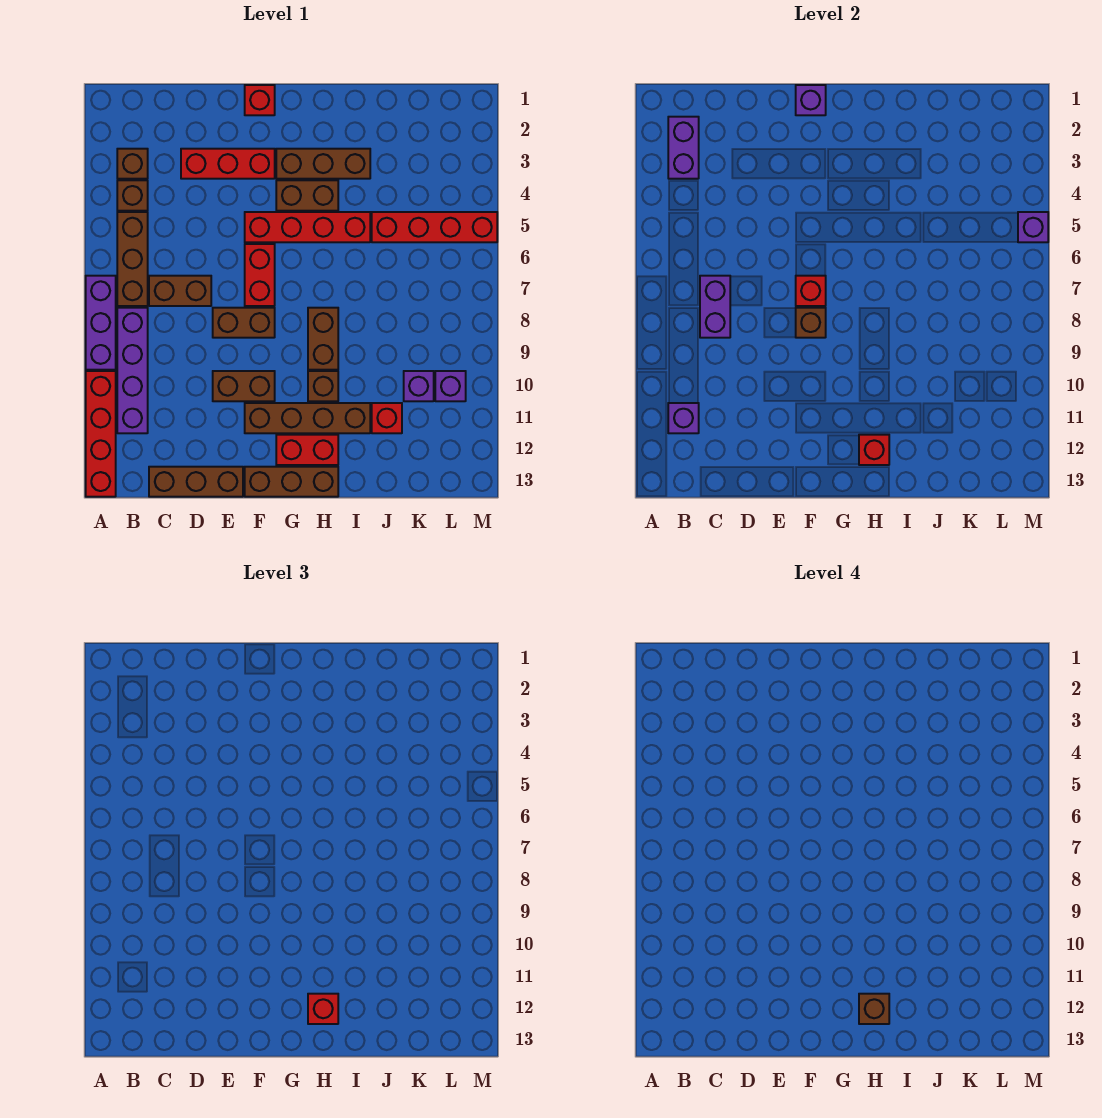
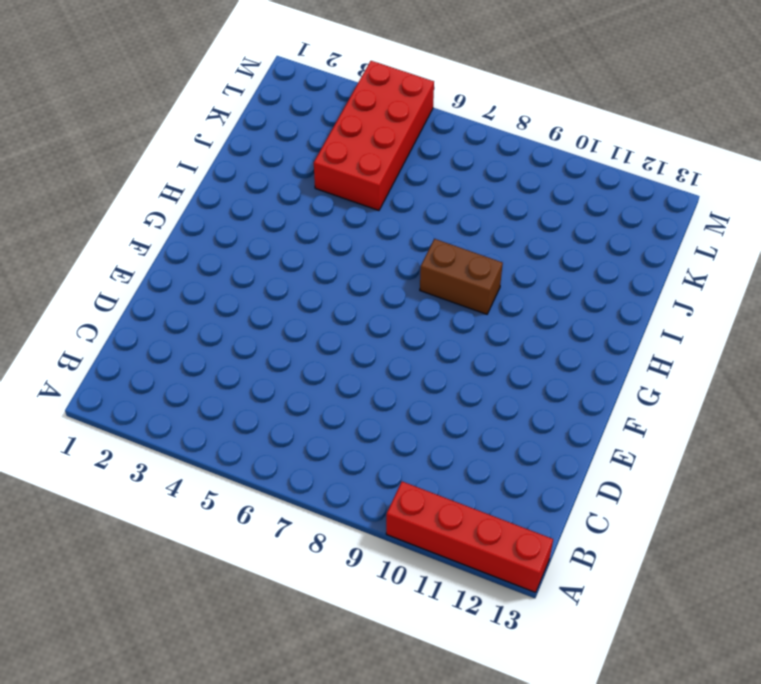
red brick J4:M5 level 1 -> red brick J5:M5 level 1
none -> purple brick A7:A9 level 1
none -> brown brick B3 level 1
none -> brown brick B4 level 1
none -> brown brick B5:B7 level 1

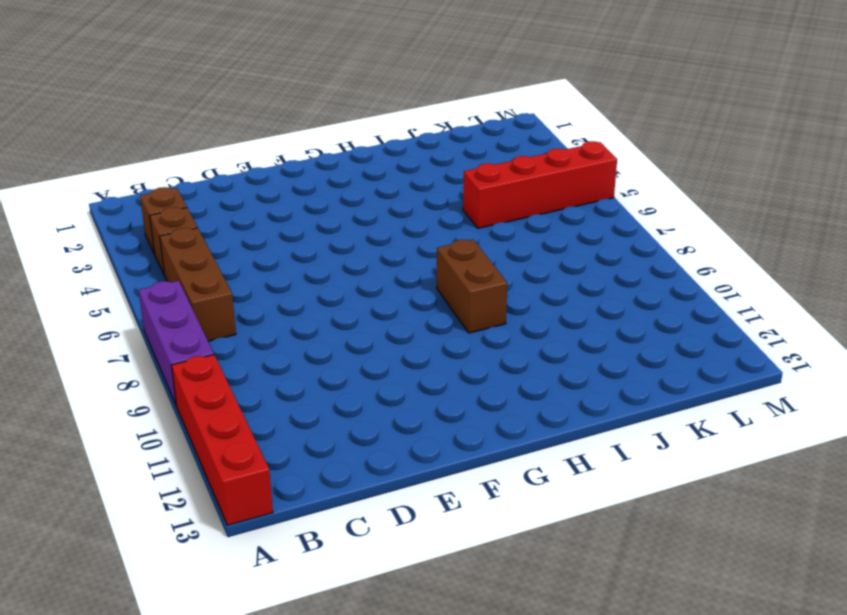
none -> purple brick B8:B11 level 1
none -> brown brick C7:D7 level 1
none -> brown brick C13:E13 level 1
none -> red brick D3:F3 level 1

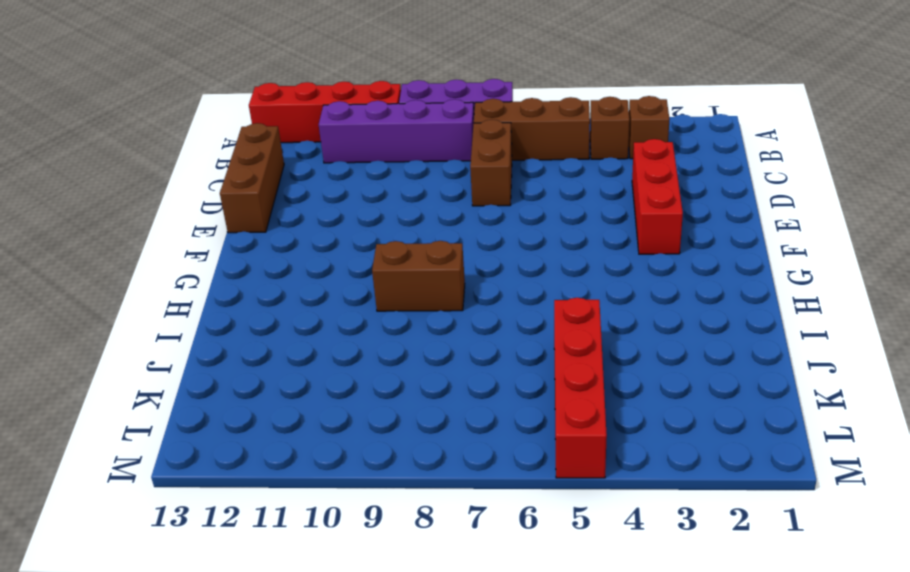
none -> brown brick E8:F8 level 1
none -> brown brick E10:F10 level 1
none -> red brick F1 level 1
none -> red brick F5:I5 level 1

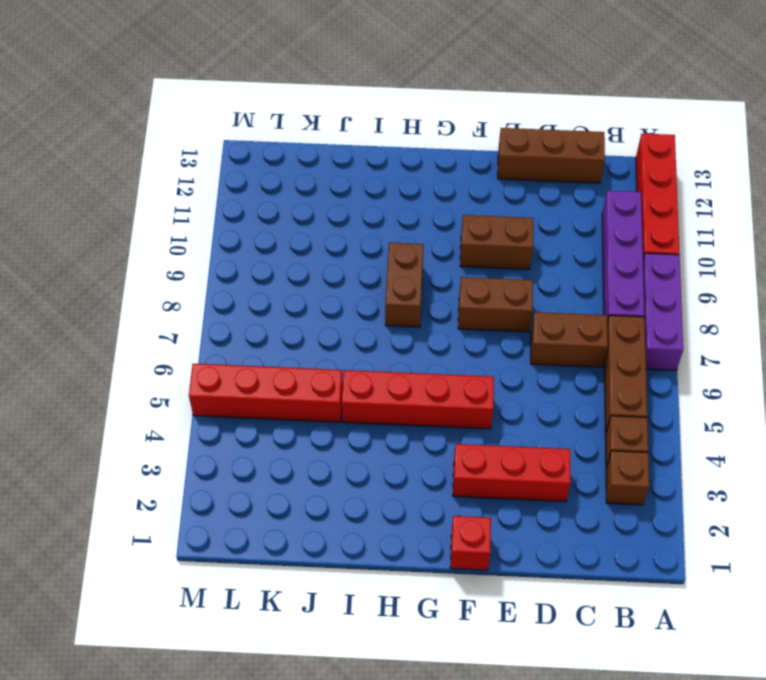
none -> red brick F6:F7 level 1
none -> brown brick F11:I11 level 1
none -> brown brick F13:H13 level 1
none -> brown brick G3:I3 level 1

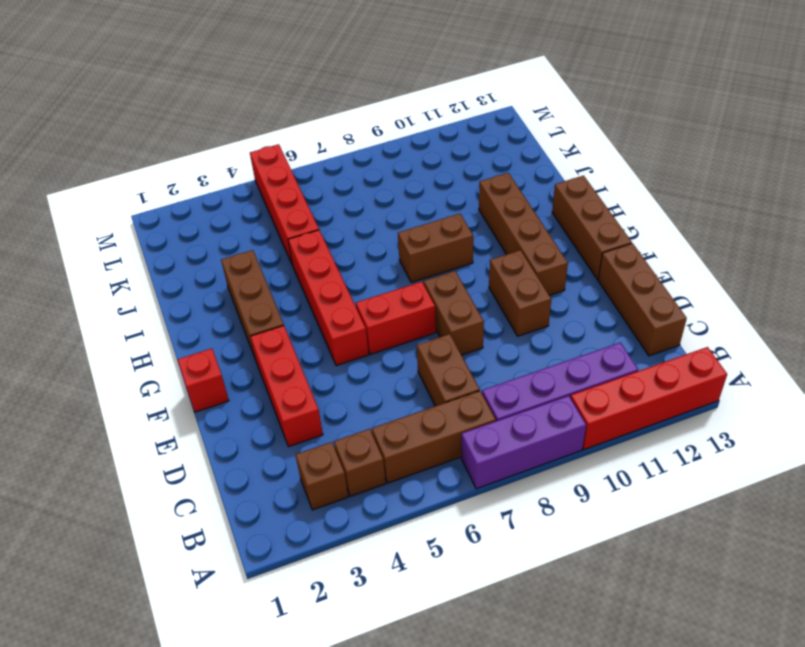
none -> brown brick G4:H4 level 1
none -> red brick G12:H12 level 1
none -> brown brick H10 level 1
none -> red brick J11 level 1

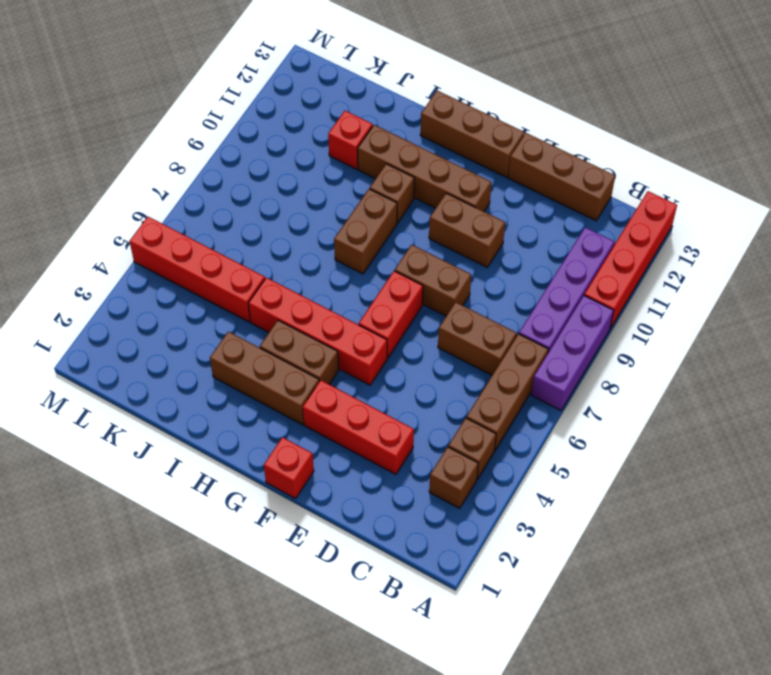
none -> red brick G12:H12 level 1
none -> purple brick K10 level 1
none -> purple brick L10 level 1
none -> purple brick B2:B3 level 2

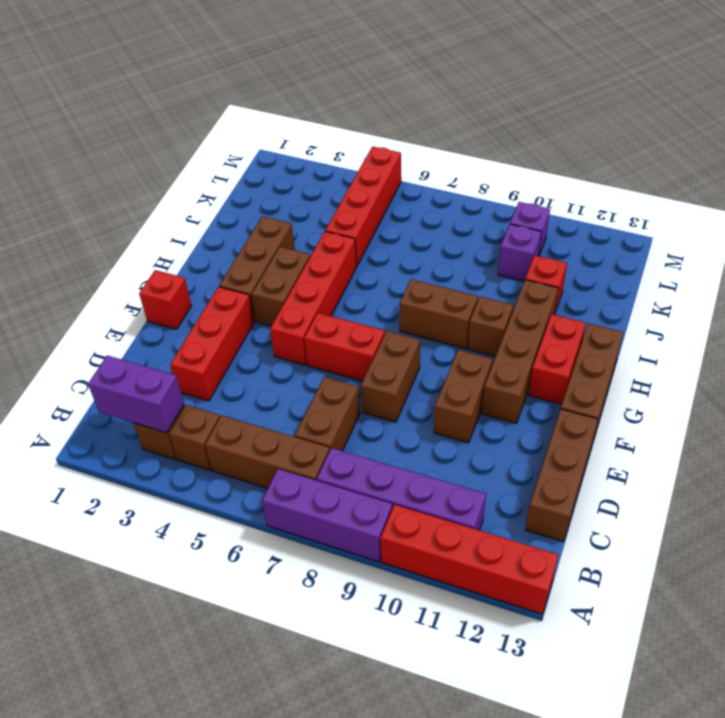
none -> purple brick B11 level 2
none -> purple brick C7:C8 level 2
none -> purple brick F1 level 2
none -> red brick F7 level 2

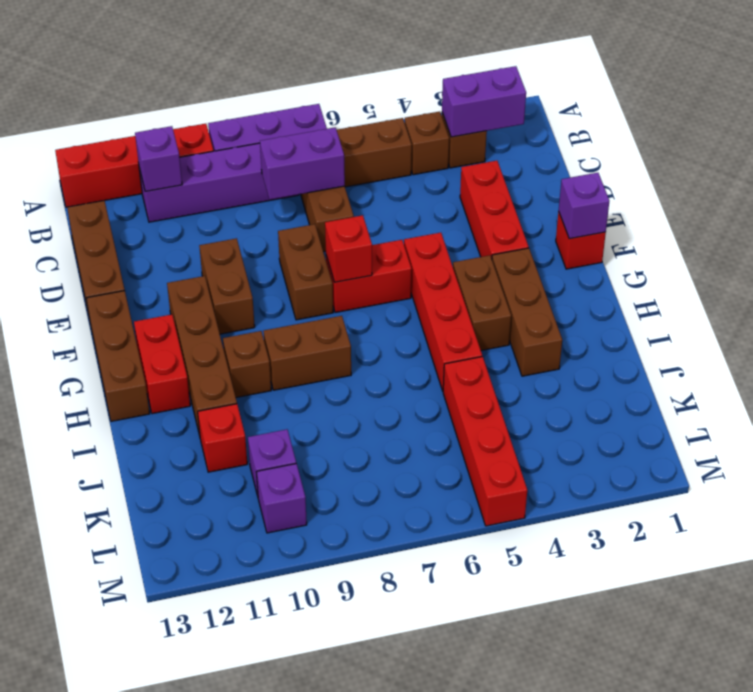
none -> brown brick F8 level 2
none -> red brick H12 level 2
none -> purple brick M5 level 2
none -> red brick H12 level 3

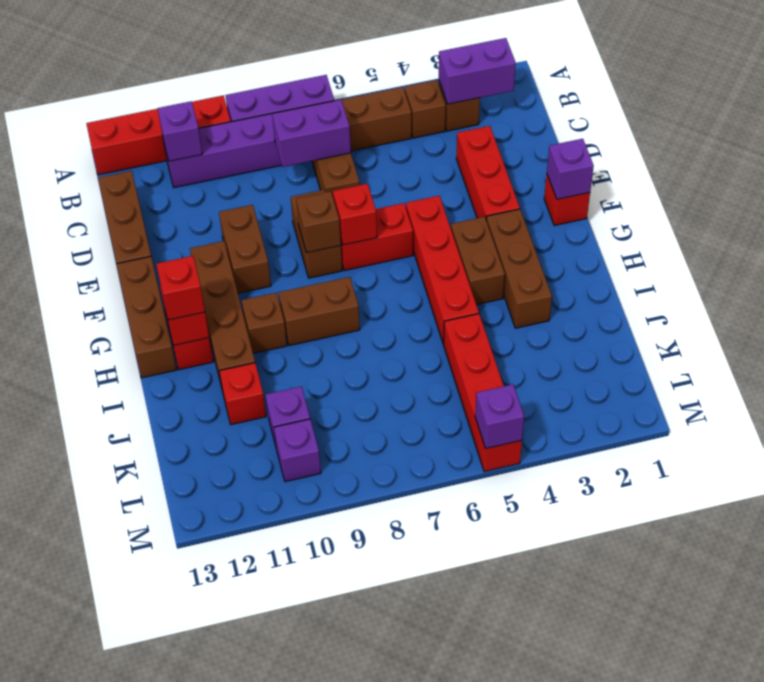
none -> brown brick H12 level 4

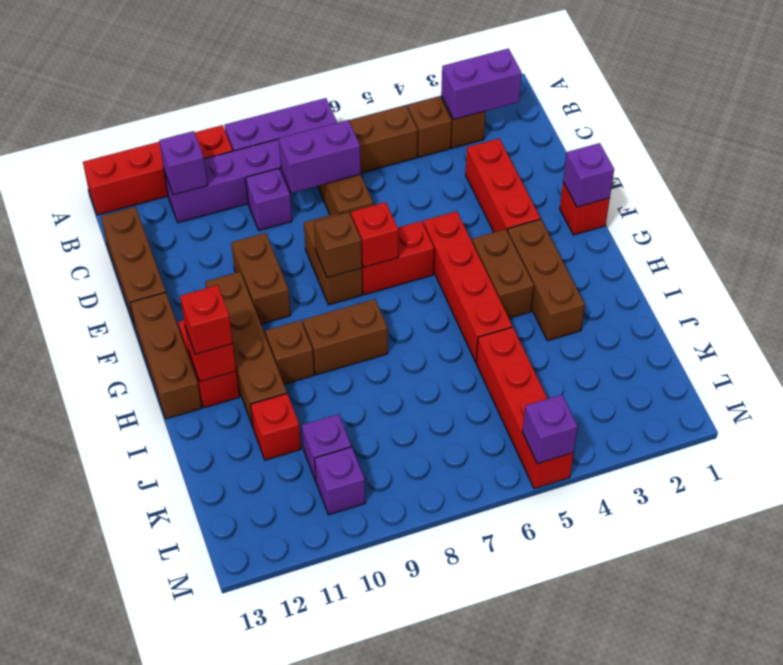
purple brick C9 level 1 -> none
none -> brown brick H12 level 4

